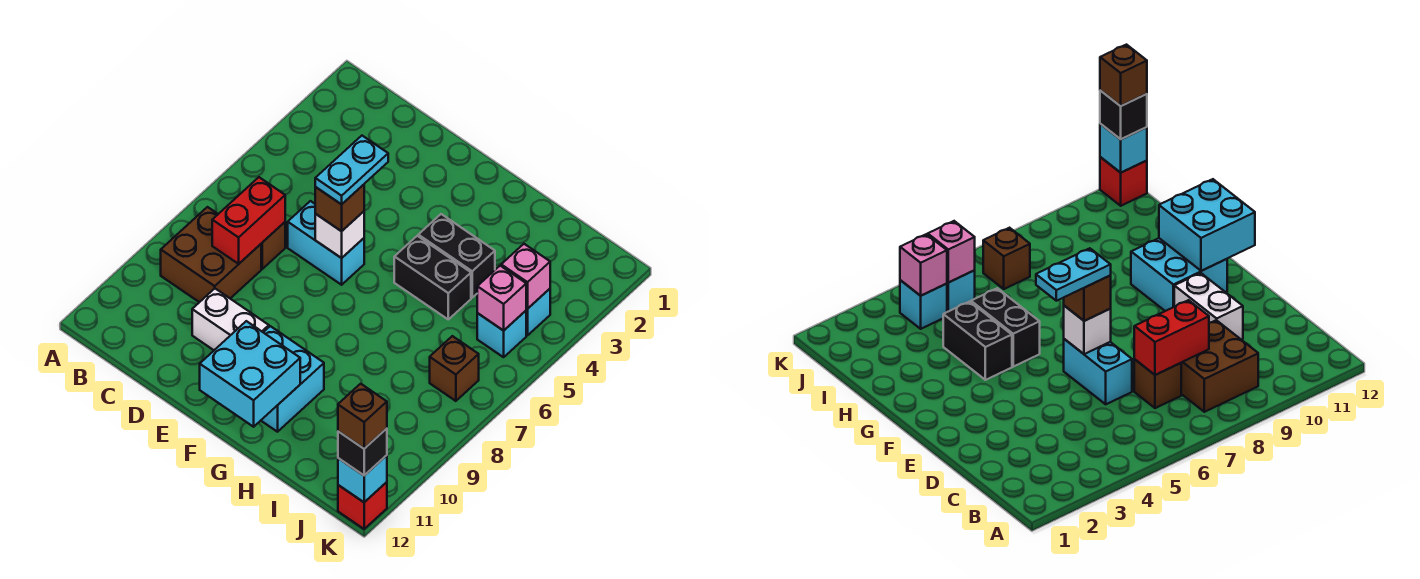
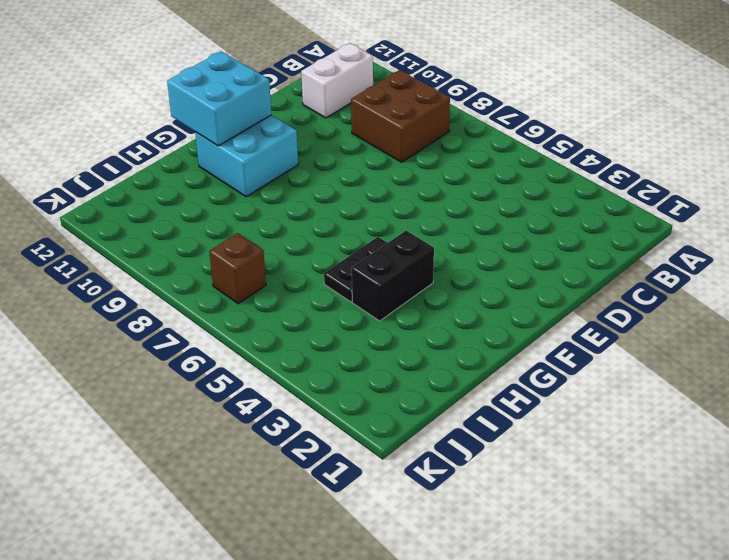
white brick B11:C11 level 1 -> white brick D10:E10 level 1
black plate G5:H5 level 1 -> black brick G5:H5 level 1
none -> brown brick C7 level 1
none -> cyan brick D6:E6 level 1
none -> cyan brick J4 level 1

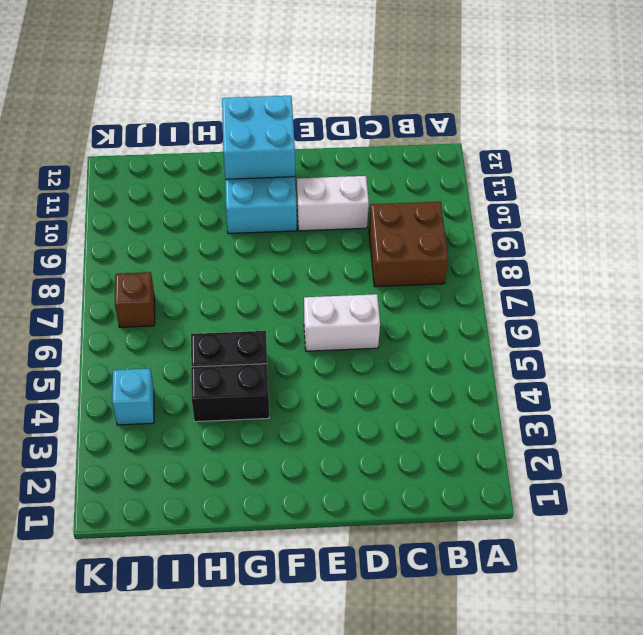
white brick D6:E6 level 1 -> cyan brick D6:E6 level 1
none -> brown brick C7 level 1
none -> cyan brick J5 level 1
none -> red brick K12 level 1

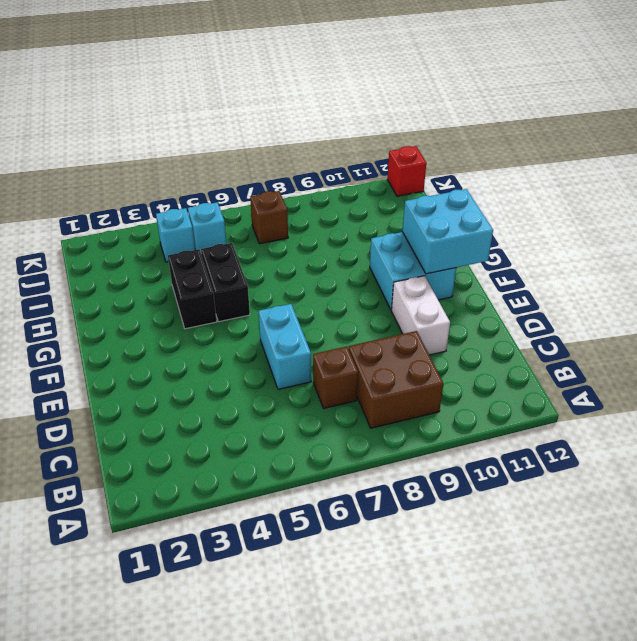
none -> red brick C7:C8 level 2
none -> white brick E6 level 2
none -> pink brick J4 level 2

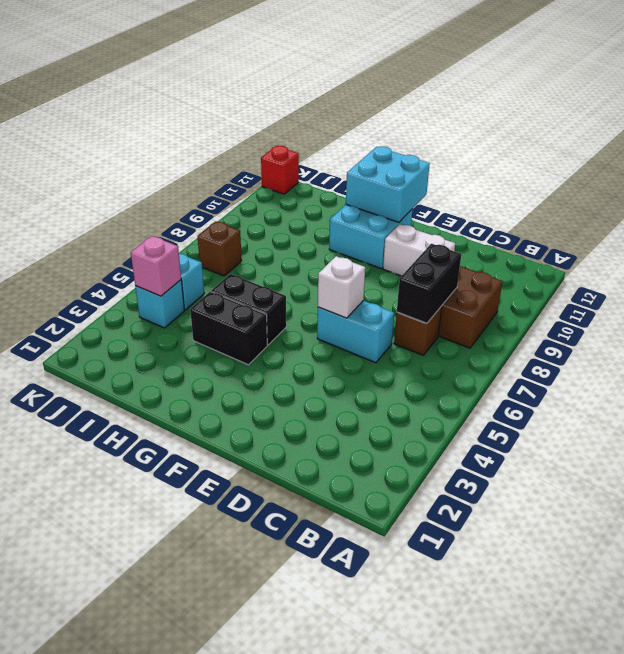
black brick C7:C8 level 2 -> red brick C7:C8 level 2
none -> pink brick J5 level 2
none -> cyan brick K12 level 2
none -> brown brick E6 level 3

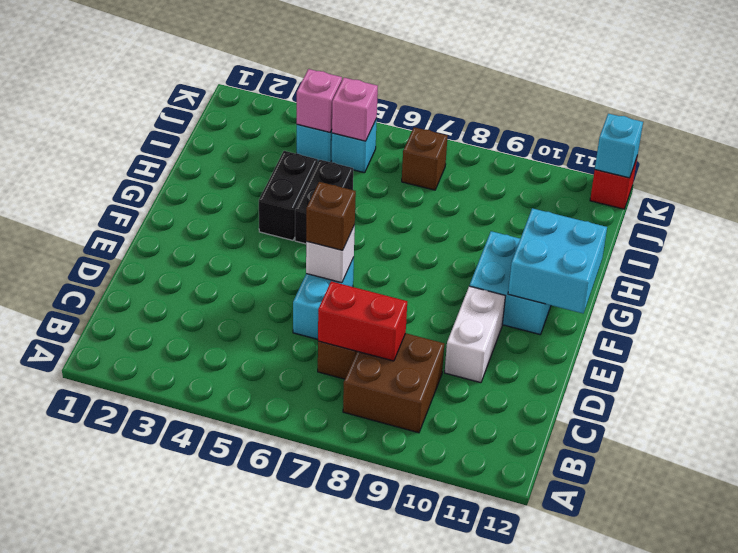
none -> black brick K12 level 3
none -> cyan plate E5:E6 level 4
none -> brown brick K12 level 4

